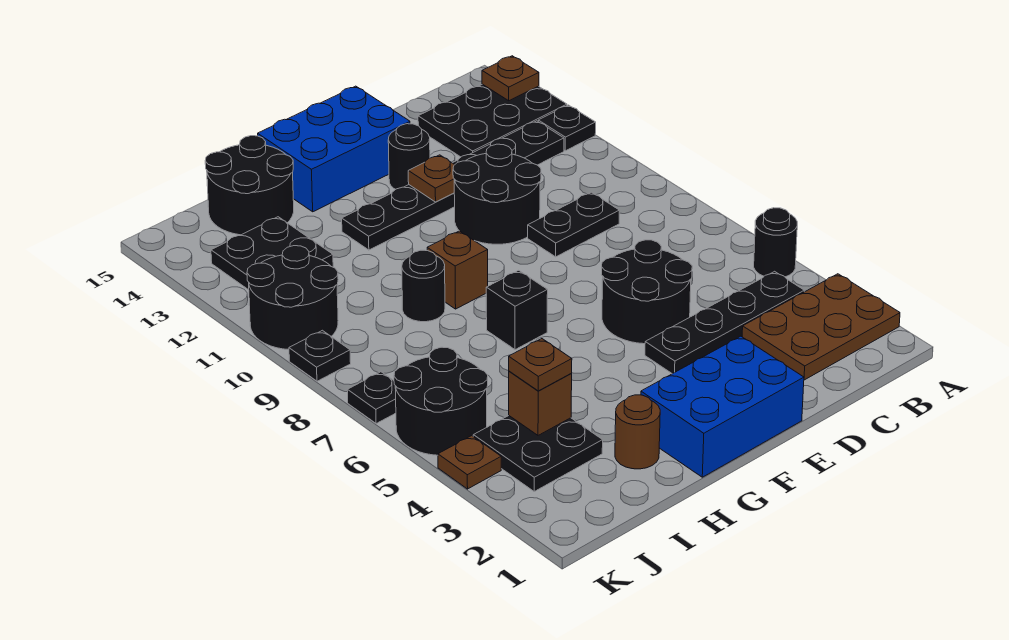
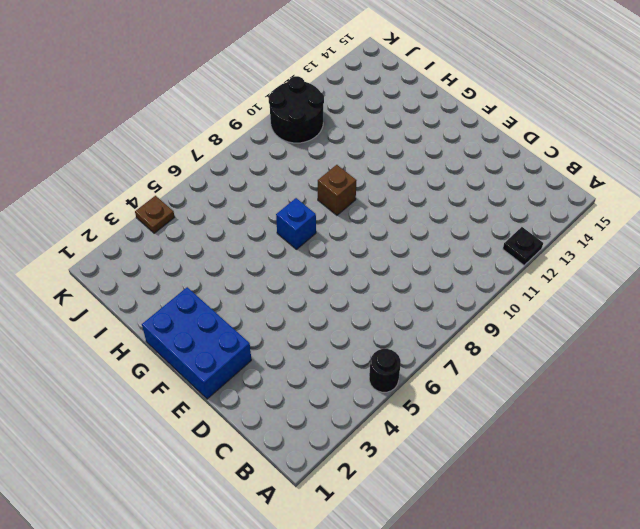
blue brick G7 level 1 -> black brick G7 level 1
none -> brown plate A2:C3 level 1
none -> black plate A13:C14 level 1
none -> black plate B4:E4 level 1

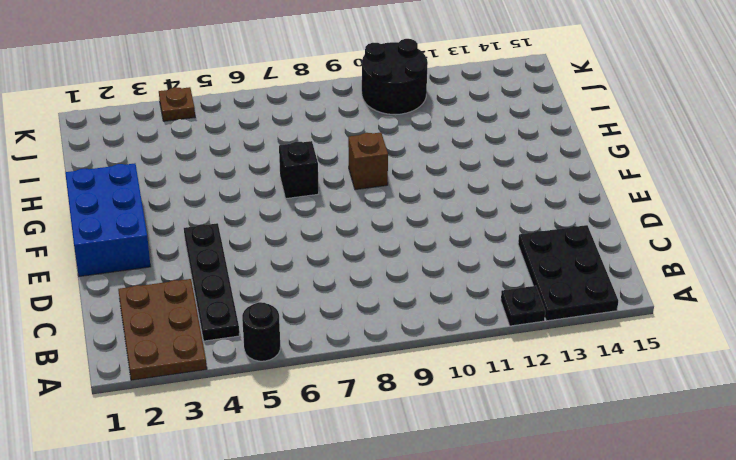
none -> black plate B12:G12 level 1
none -> black plate C9:D9 level 1
none -> black round brick D5:E6 level 1

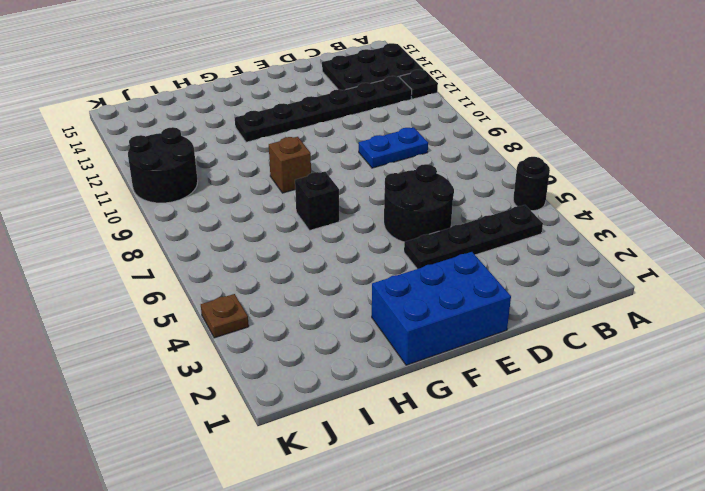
blue plate C9:D9 level 1 -> black plate C9:D9 level 1
none -> brown plate A2:C3 level 1
none -> black round brick D10:E11 level 1
none -> black round brick E13 level 1

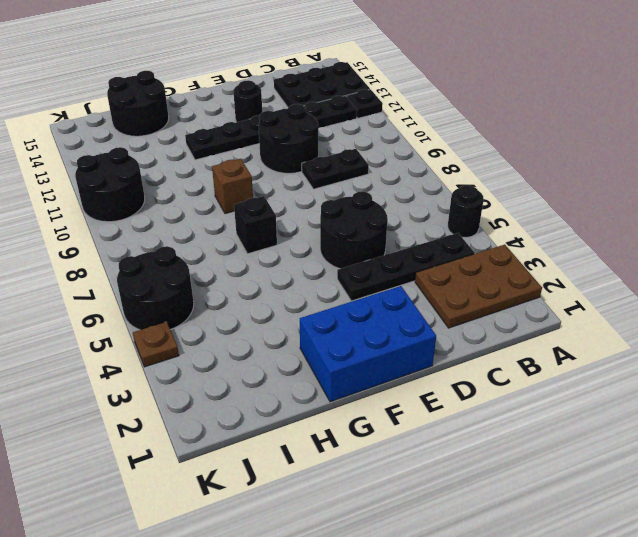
none -> blue brick E14:G15 level 1
none -> brown round brick H2 level 1
none -> black round brick H9 level 1

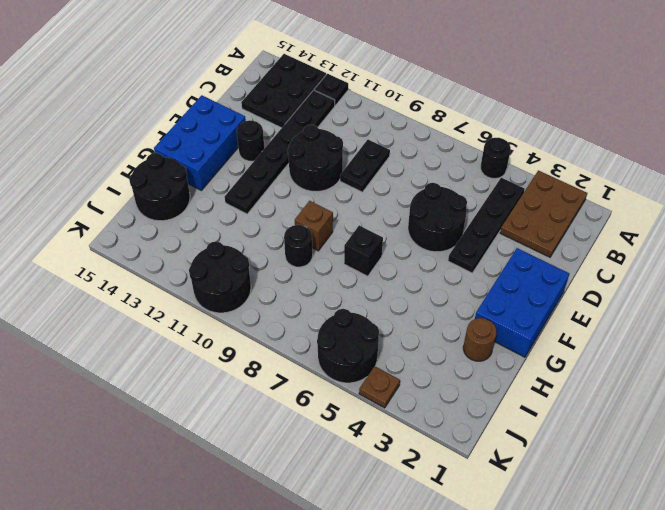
none -> black plate I3:J4 level 1
none -> black plate I12:J13 level 1
none -> black plate K7 level 1

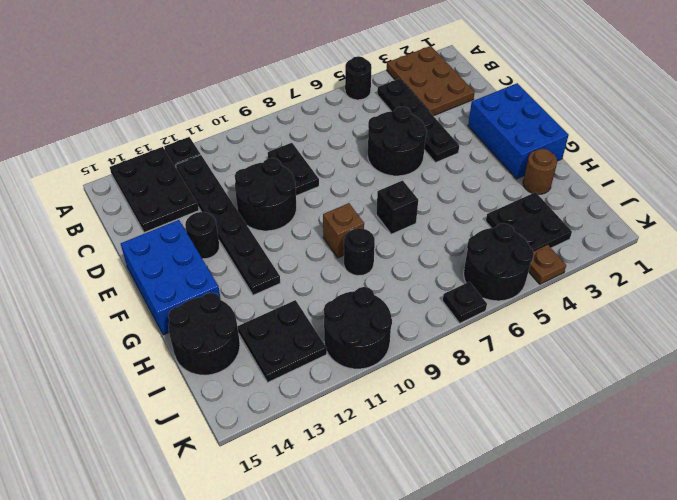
none -> black plate K9 level 1
none -> brown plate A14 level 2
none -> brown plate E12 level 2

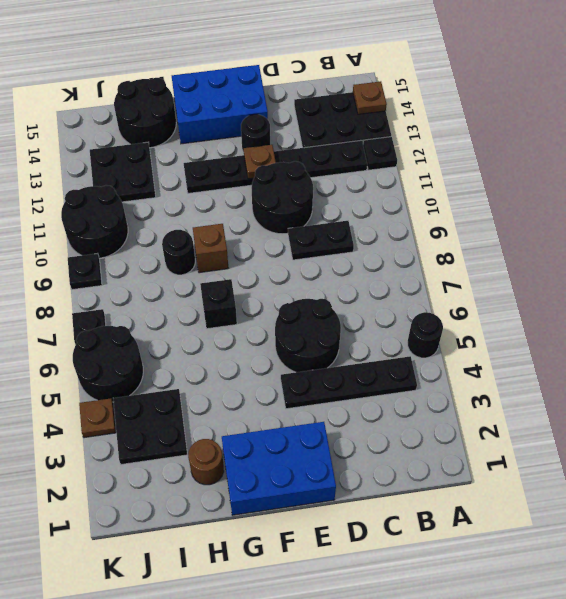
none -> brown plate A2:C3 level 1
none -> brown brick I4 level 2
none -> brown plate I4 level 3

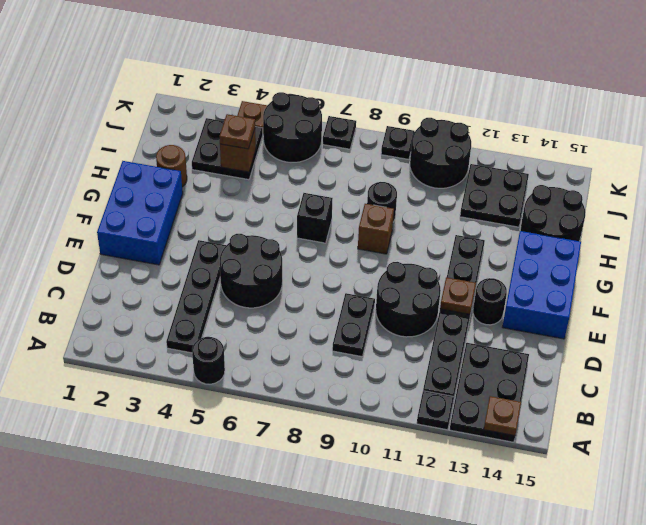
none -> brown plate A2:C3 level 1

